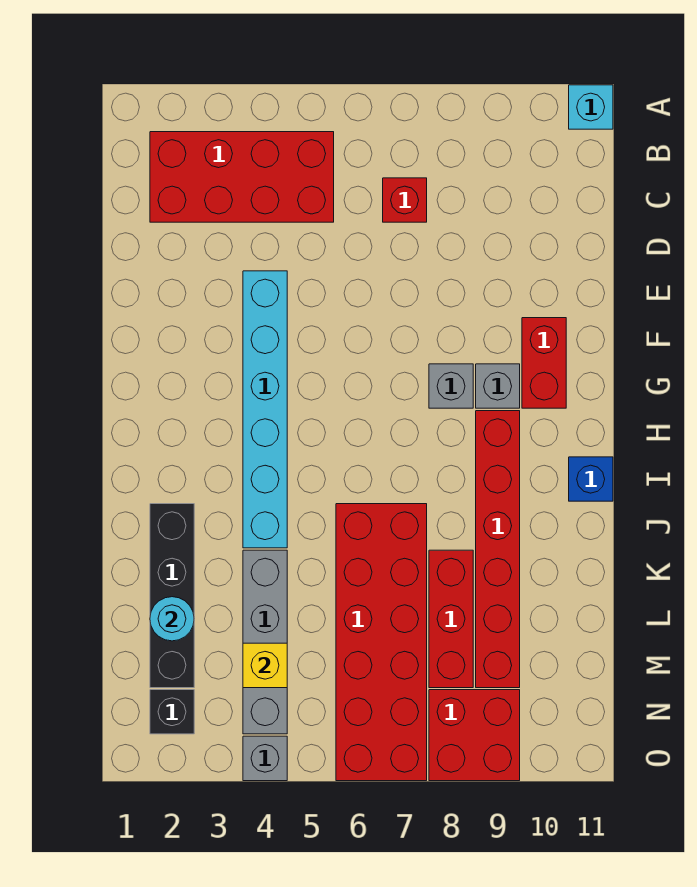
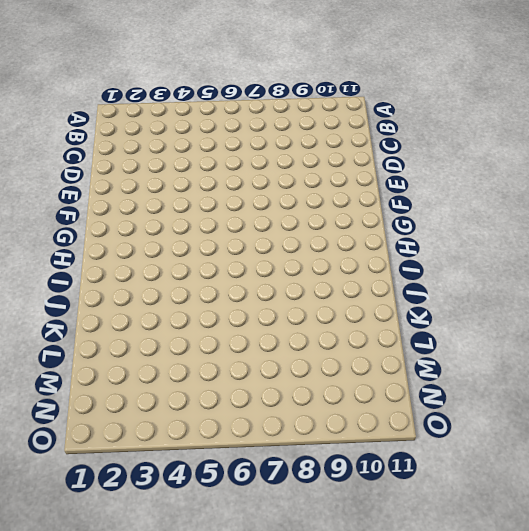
none -> cyan brick A11 level 1
none -> red brick B2:C5 level 1
none -> red brick C7 level 1

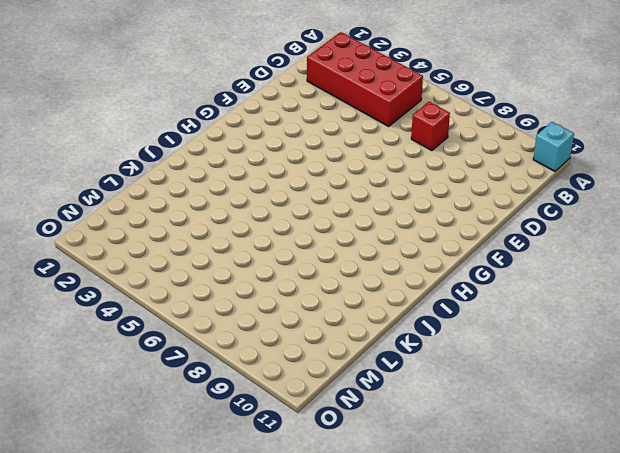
none -> cyan brick E4:J4 level 1
none -> red brick F10:G10 level 1
none -> grey brick G8 level 1

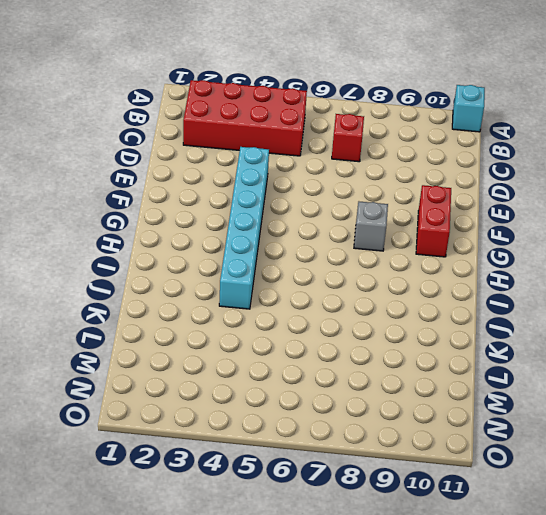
none -> grey brick G9 level 1
none -> red brick H9:M9 level 1
none -> blue brick I11 level 1

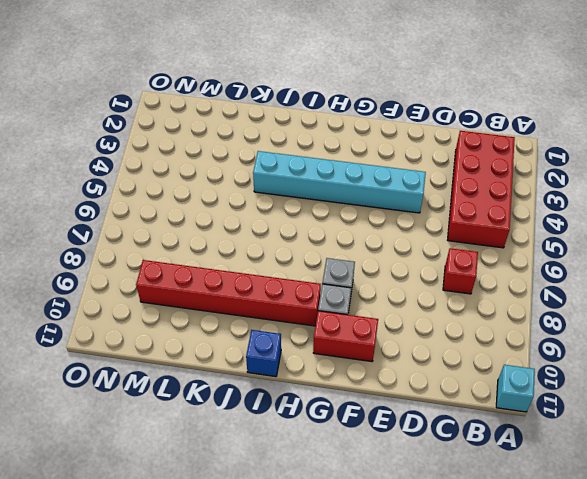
none -> black brick J2:M2 level 1
none -> red brick J6:O7 level 1
none -> grey brick K4:N4 level 1

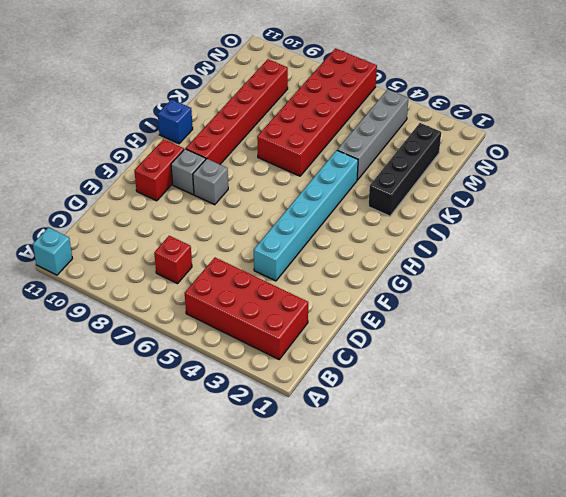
none -> red brick K8:M8 level 1
none -> black brick N2 level 1
none -> red brick N8:O9 level 1

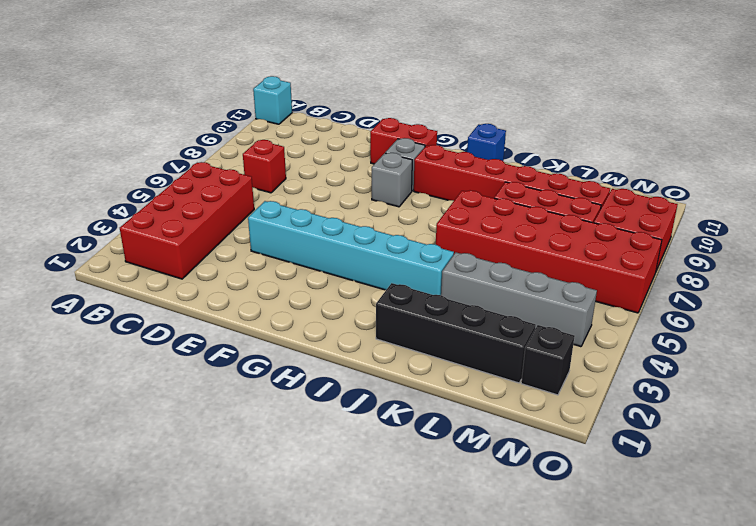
none -> grey brick O4 level 1
none -> cyan round brick L2 level 2
none -> yellow brick M4 level 2

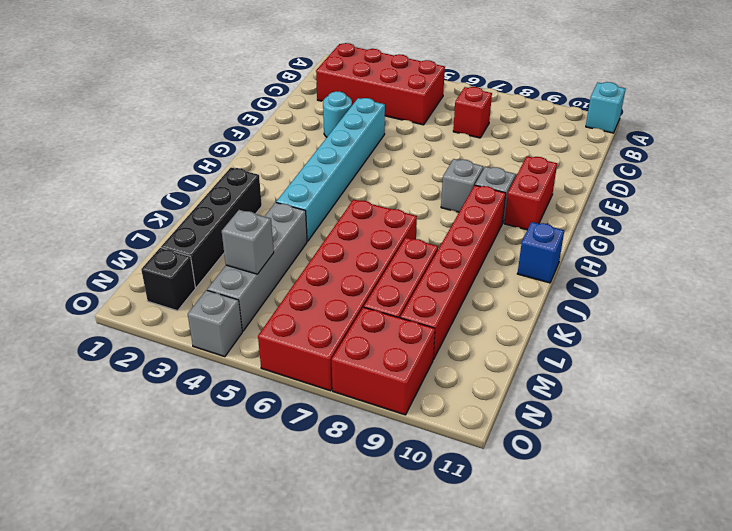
cyan round brick E3 level 1 -> cyan round brick L2 level 2
grey brick M4 level 2 -> yellow brick M4 level 2

